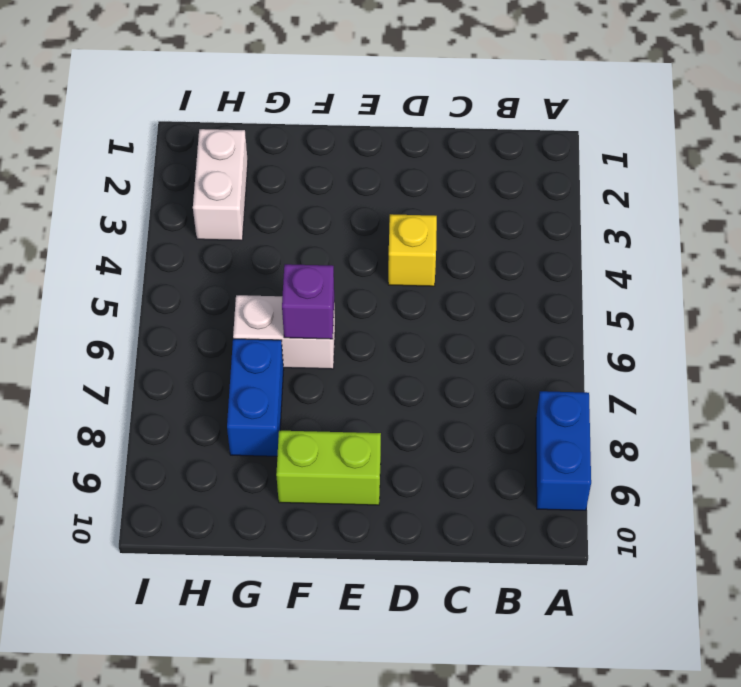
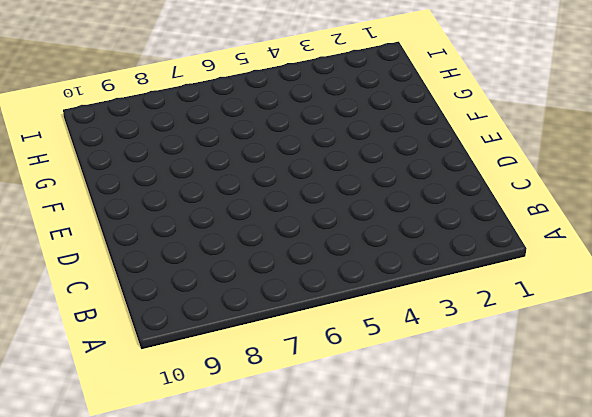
none -> blue brick A8:A9 level 1
none -> yellow brick D4 level 1

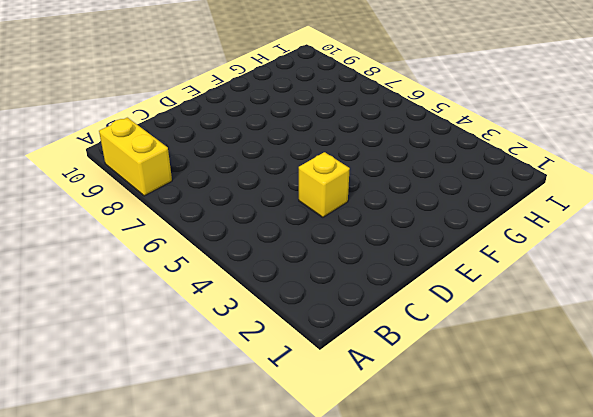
yellow brick A8:A9 level 1 -> blue brick A8:A9 level 1
none -> lime brick E9:F9 level 1
none -> white brick F6:G6 level 1

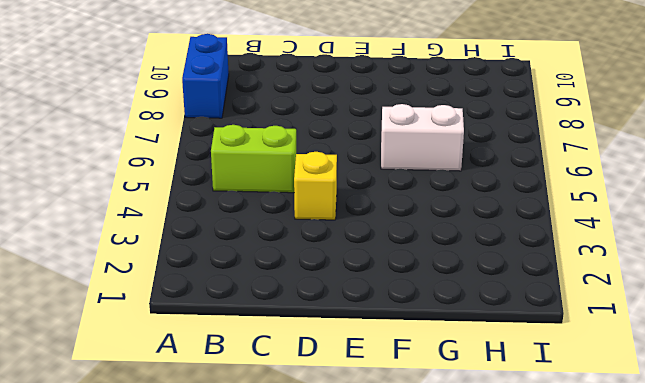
lime brick B5:C5 level 1 -> lime brick E9:F9 level 1
none -> blue brick G7:G8 level 1
none -> white brick H2:H3 level 1

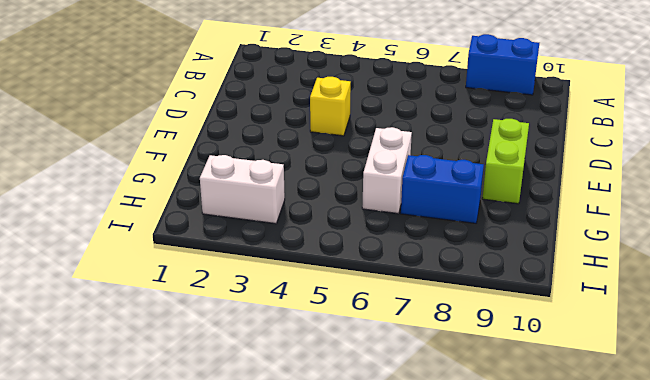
none -> purple brick F6 level 2

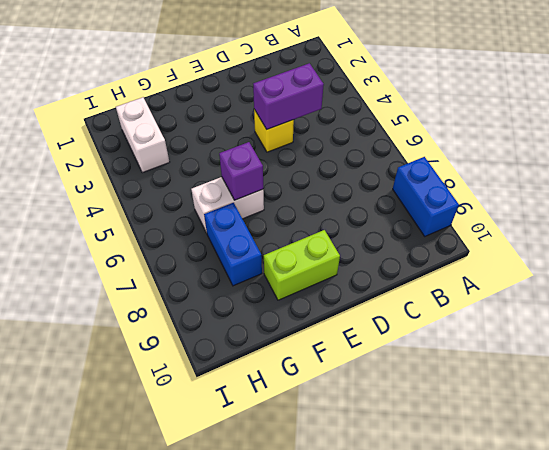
purple brick C4:D4 level 2 -> none

